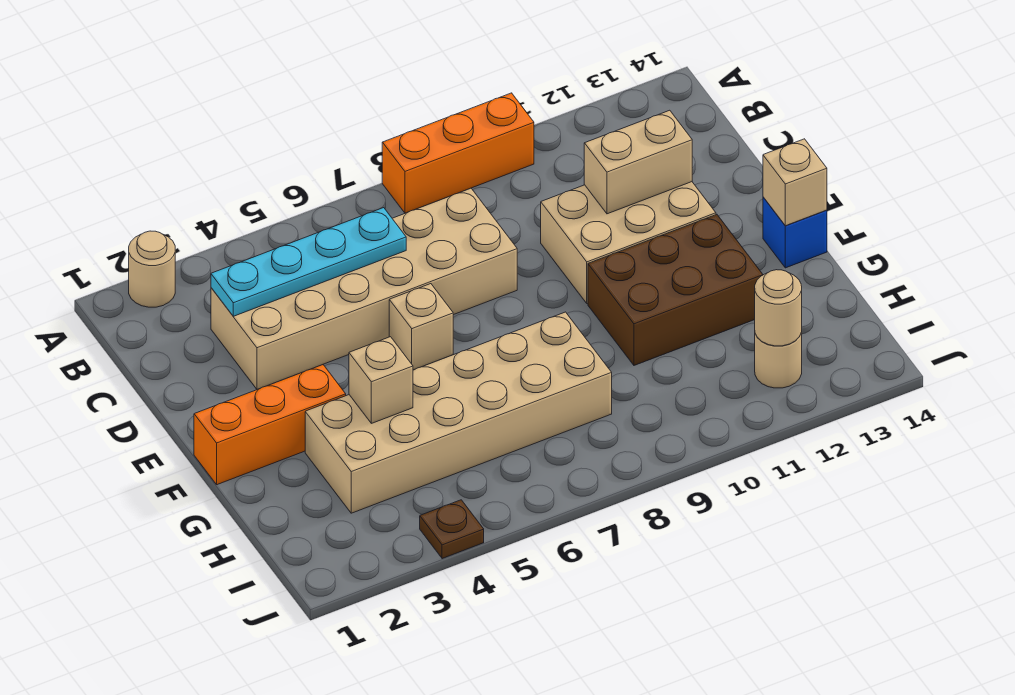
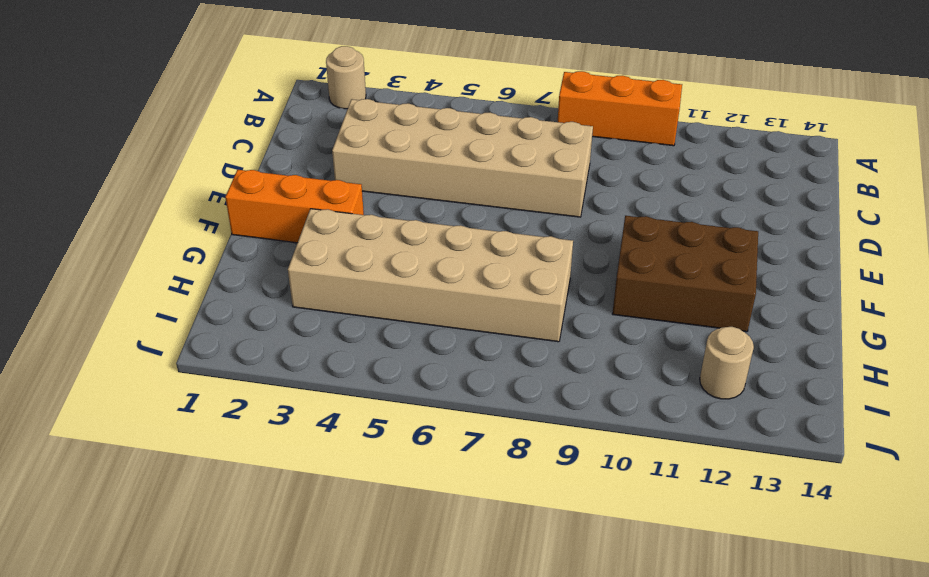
none -> tan brick D10:E12 level 1
none -> tan brick E6 level 1
none -> blue brick F14 level 1

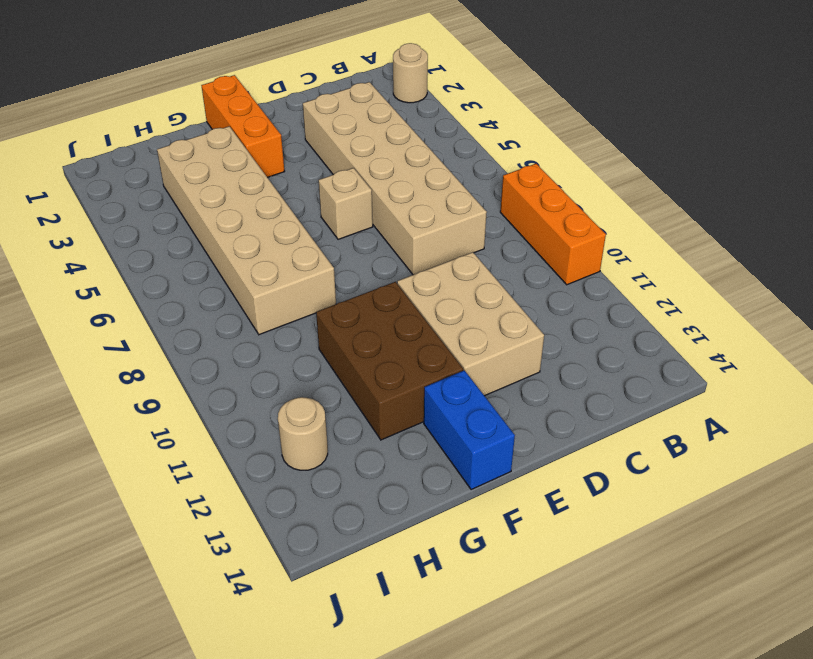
blue brick F13:F14 level 1 -> blue brick F14 level 1
none -> brown plate J4 level 1
none -> cyan plate C3:C6 level 2
none -> tan brick D11:D12 level 2

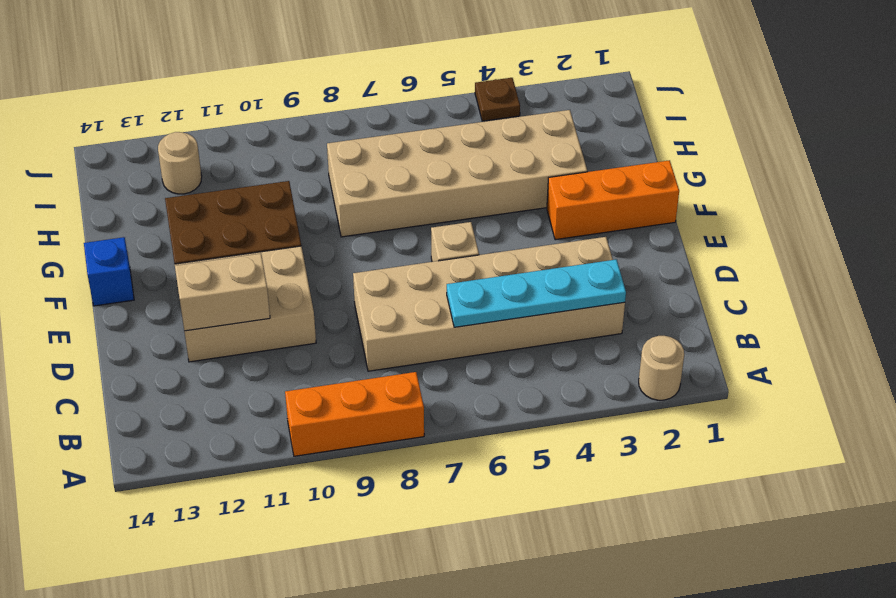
none -> tan brick F14 level 2
none -> tan brick G4 level 2
none -> tan round brick I12 level 2

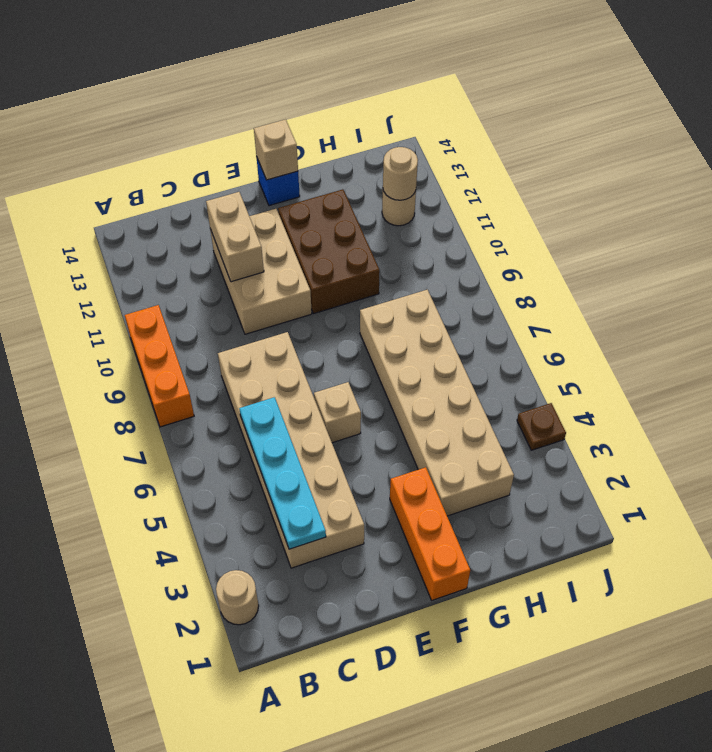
none -> tan brick G4 level 2

